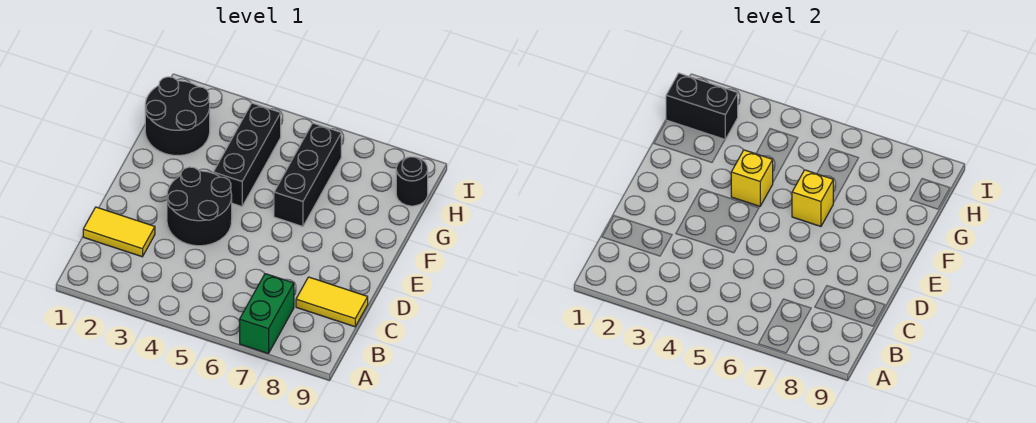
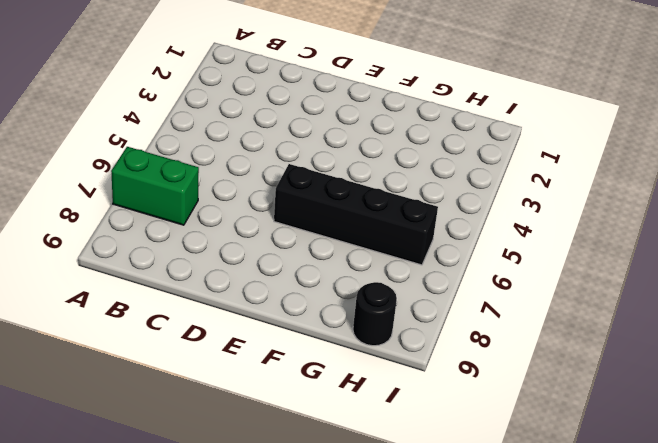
black brick E6:H6 level 1 -> black brick F6:H6 level 1
none -> yellow tile C1:C2 level 1
none -> yellow tile C8:C9 level 1

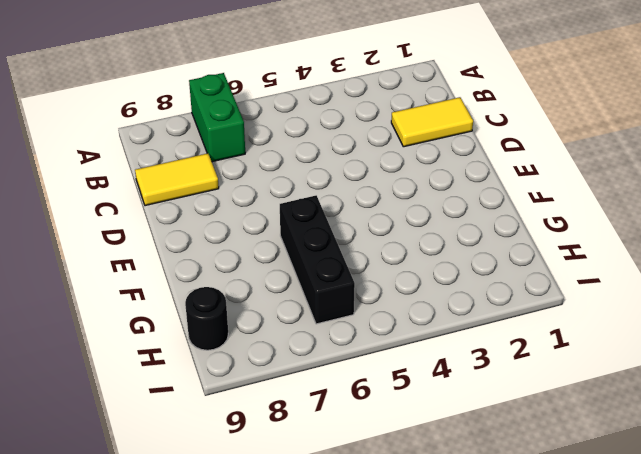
none -> black round brick D3:E4 level 1
none -> black brick F4:H4 level 1

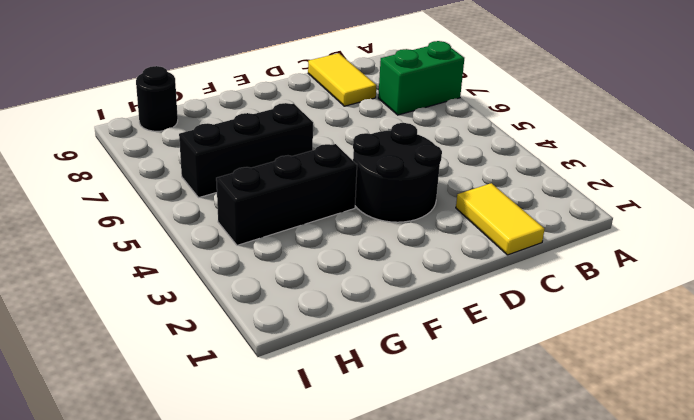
none -> black round brick G1:H2 level 1
none -> yellow brick F4 level 2

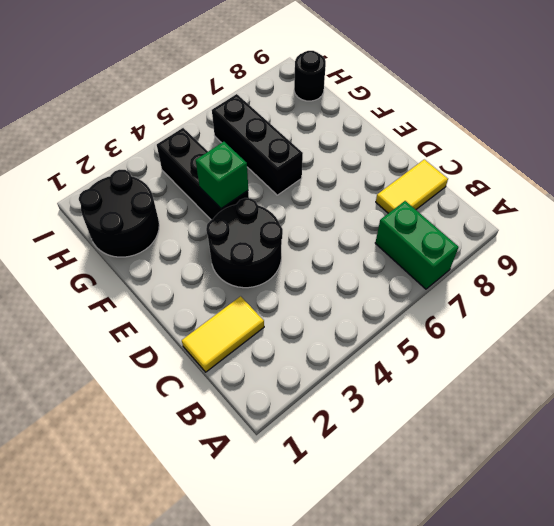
green brick F4 level 2 -> yellow brick F4 level 2
none -> yellow brick F6 level 2
none -> black brick H1:H2 level 2

